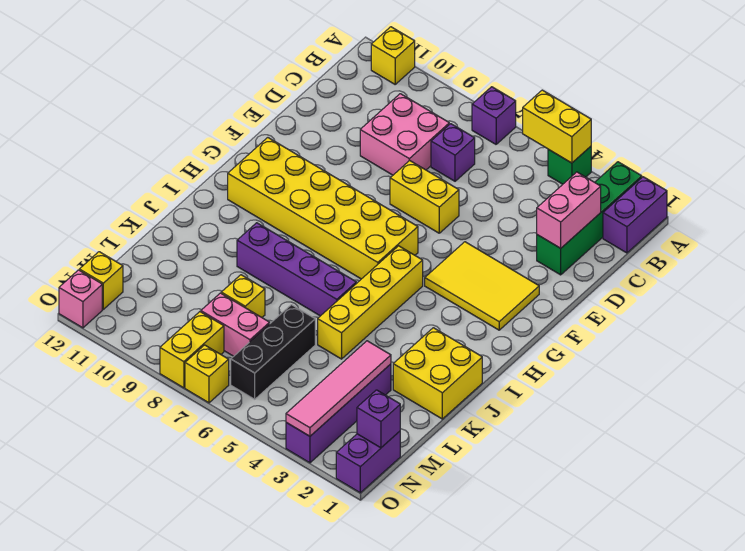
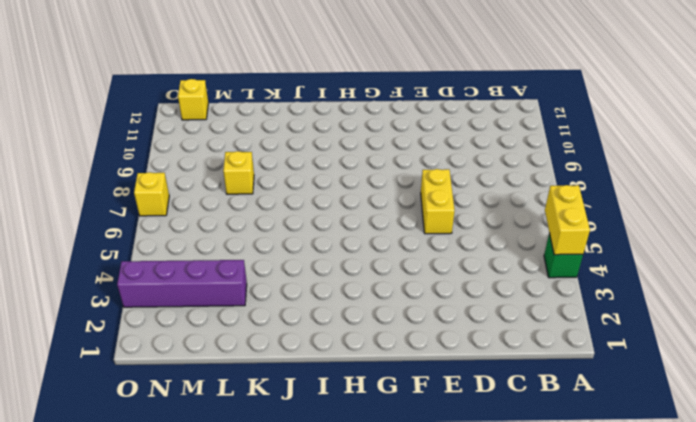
none -> purple brick A1:B1 level 1
none -> green brick A2:D2 level 1
none -> purple brick A7 level 1

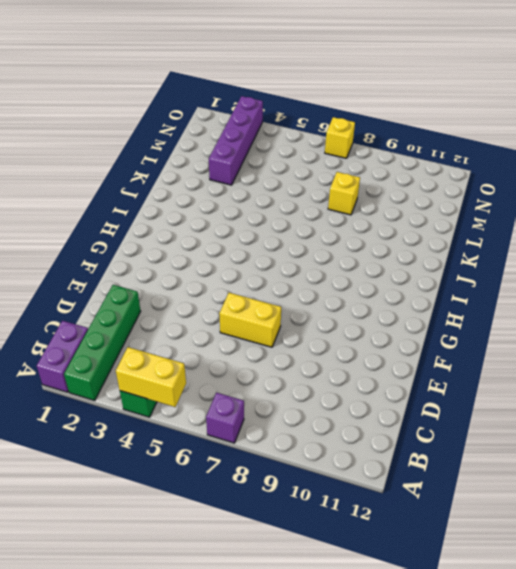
none -> yellow brick A11 level 1
none -> purple brick C7 level 1
none -> pink brick C8:D9 level 1

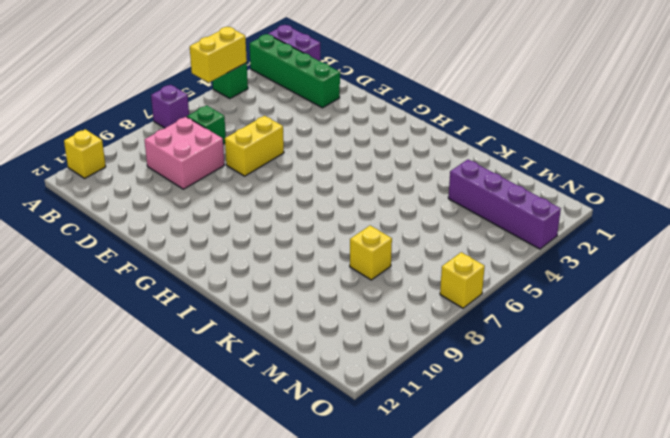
green brick C7 level 1 -> purple brick C7 level 1
none -> yellow tile F2:G4 level 1
none -> yellow brick G6:H11 level 1
none -> yellow brick H5:K5 level 1

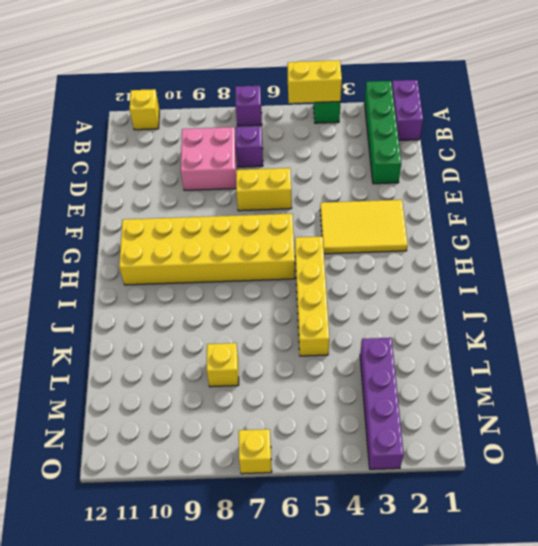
none -> yellow brick J1:K2 level 1
none -> purple brick J6:J9 level 1
none -> black brick L6:N6 level 1

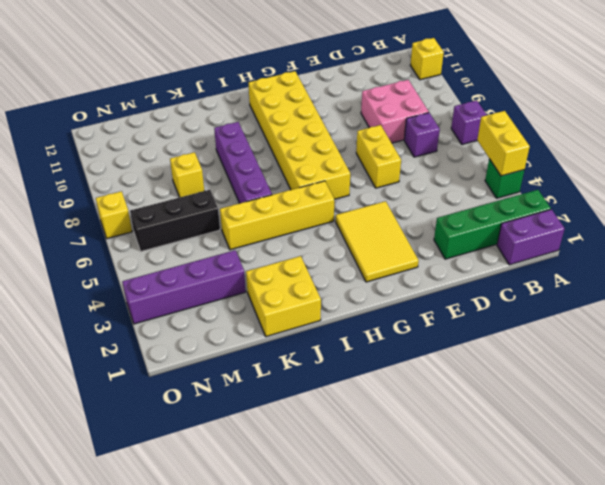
none -> pink brick M7:M8 level 1
none -> purple brick N1:O1 level 1
none -> yellow brick N8:O8 level 1

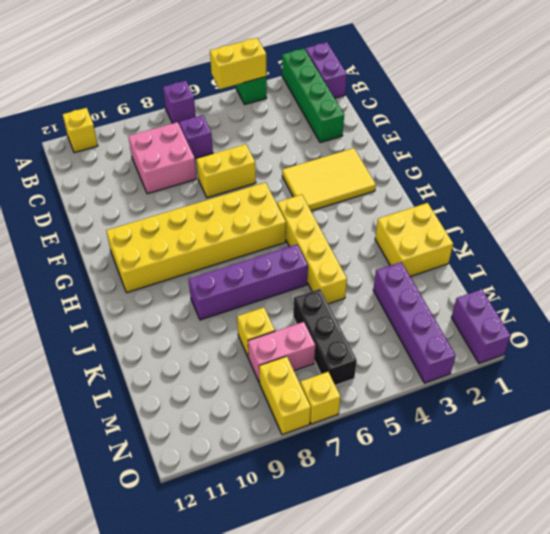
none -> yellow brick N12 level 1
none -> pink brick O12 level 1
none -> pink brick C2:D2 level 2

